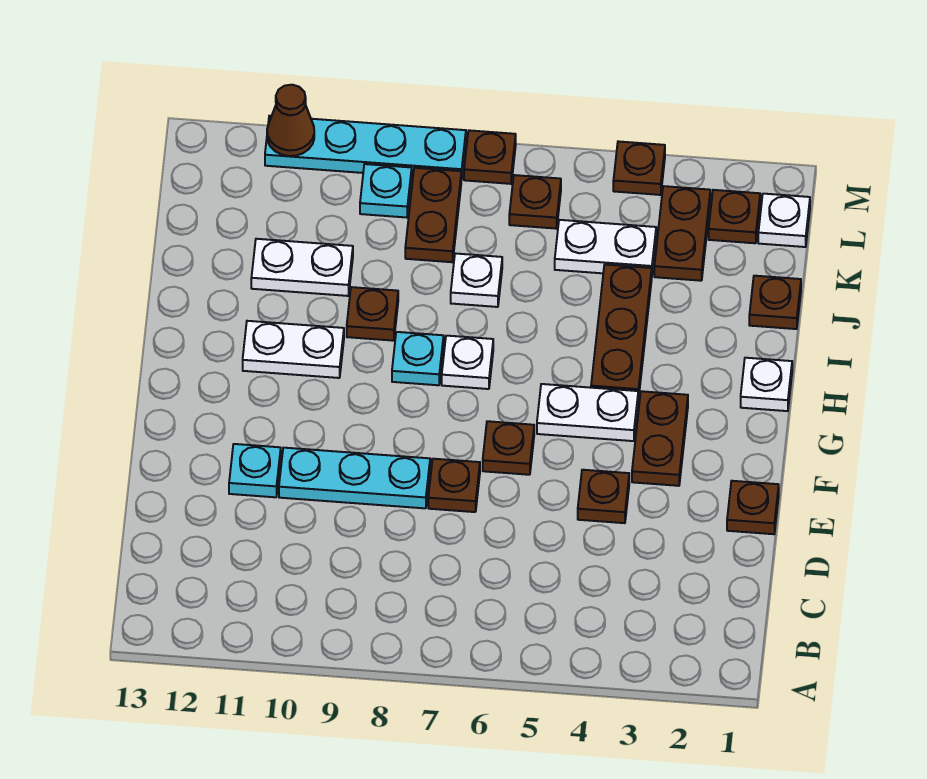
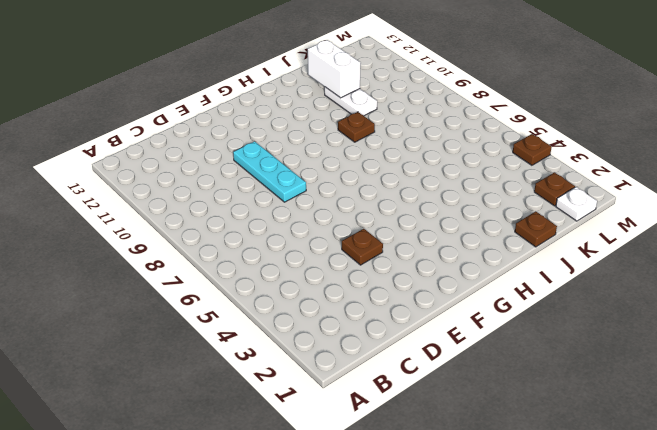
white brick J11:J12 level 2 -> none
none -> brown plate E1 level 1
none -> brown plate E7 level 1
none -> cyan plate E11 level 1

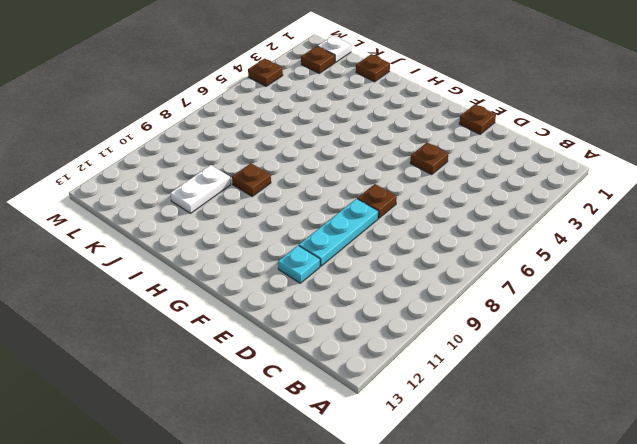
none -> brown plate F3:G3 level 1
none -> brown plate F6 level 1
none -> white plate G4:G5 level 1

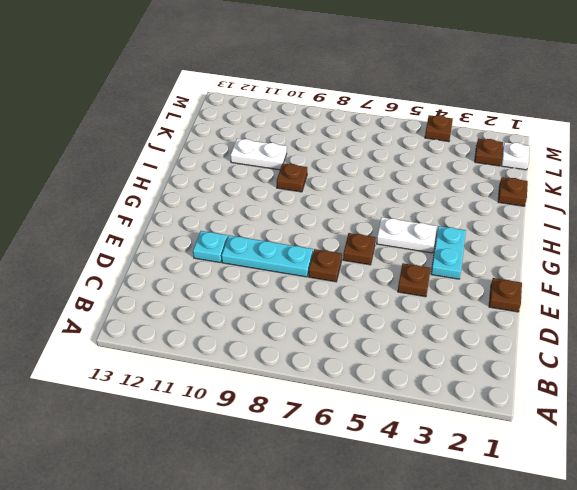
cyan plate F3:G3 level 1 -> brown plate F3:G3 level 1
none -> white plate H1 level 1
none -> brown plate H4:J4 level 1
none -> white plate H7 level 1

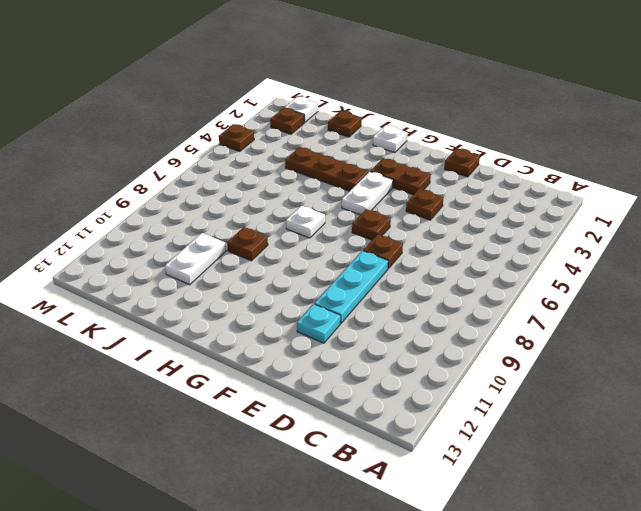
none -> cyan plate H8 level 1
none -> white plate H10:H11 level 1
none -> white plate J7 level 1

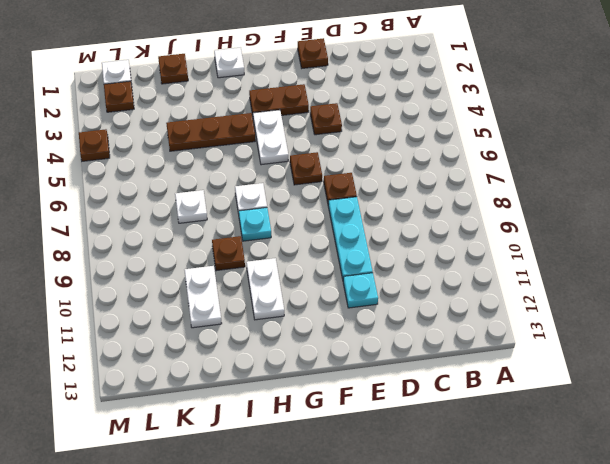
none -> brown plate K3:L3 level 1
none -> white plate K4:K5 level 1
none -> brown plate K8:L8 level 1

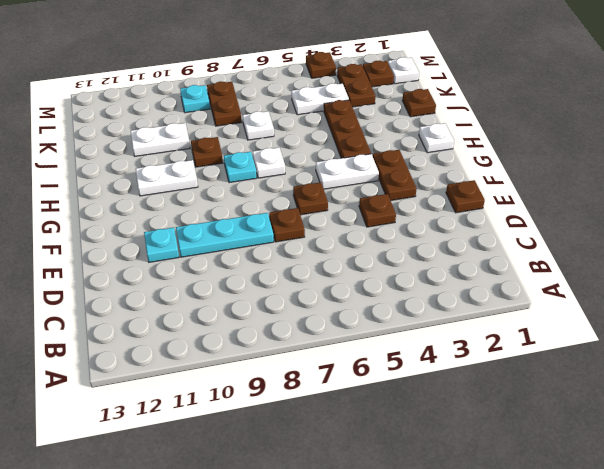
none -> brown plate L6 level 1
none -> brown plate M7 level 1
none -> cyan plate M8:M11 level 1

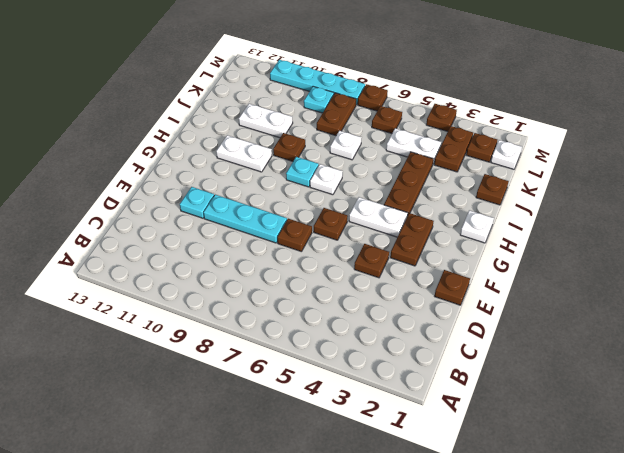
none -> brown cone M11 level 2

